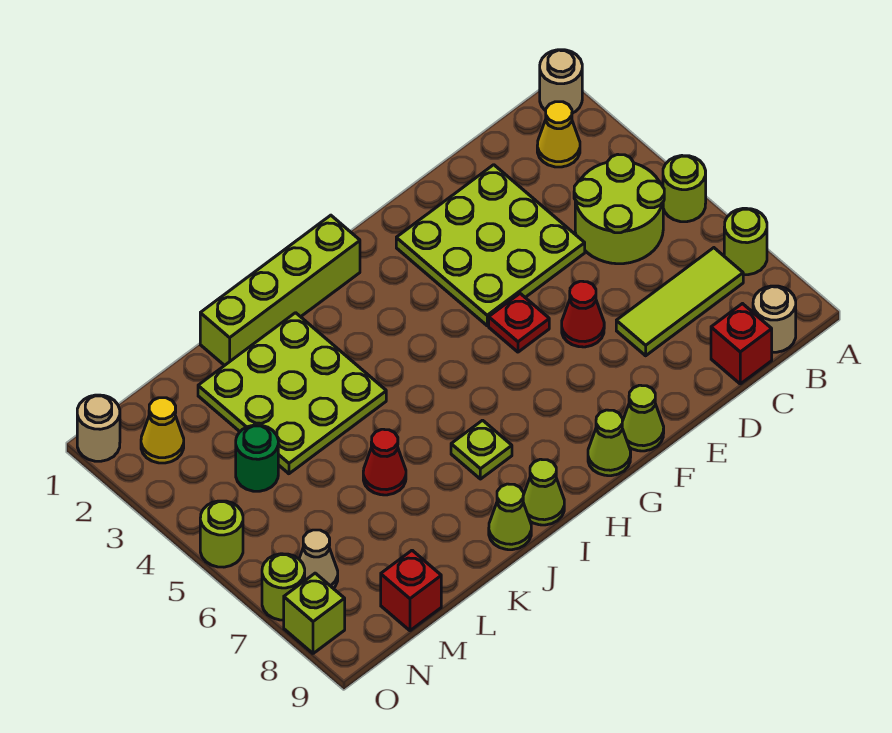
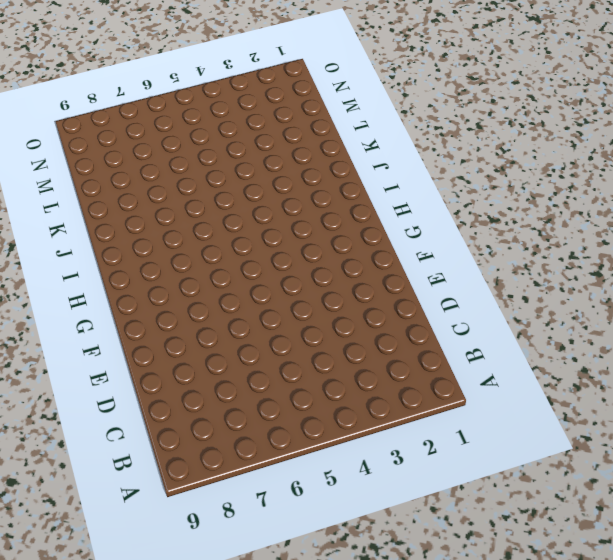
none -> tan round brick A1 level 1
none -> lime round brick A5 level 1
none -> lime round brick A7 level 1

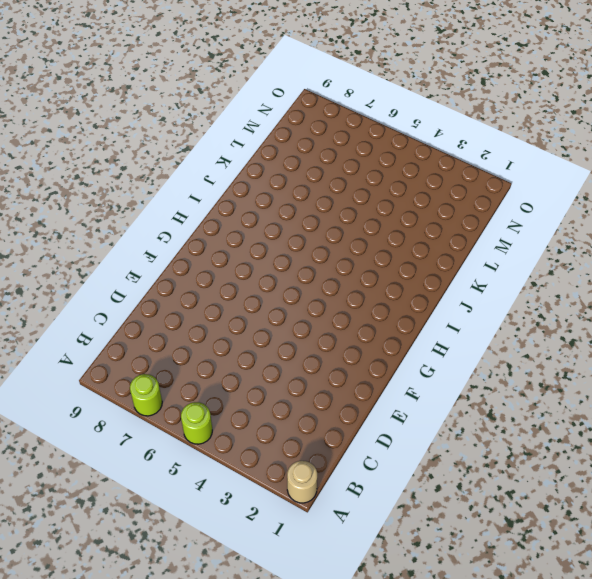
none -> yellow cone B2 level 1
none -> lime round brick B4:C5 level 1
none -> lime tile B7:D7 level 1

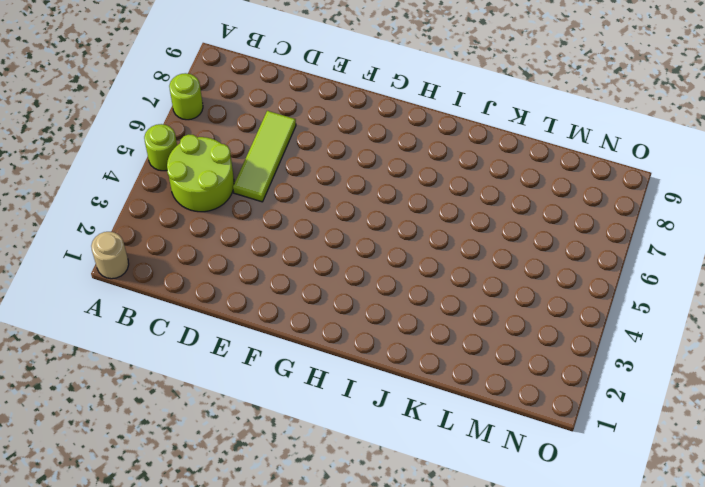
lime tile D5:D7 level 1 -> lime tile B7:D7 level 1
none -> yellow cone B2 level 1
none -> tan round brick B9 level 1
none -> red brick C9 level 1

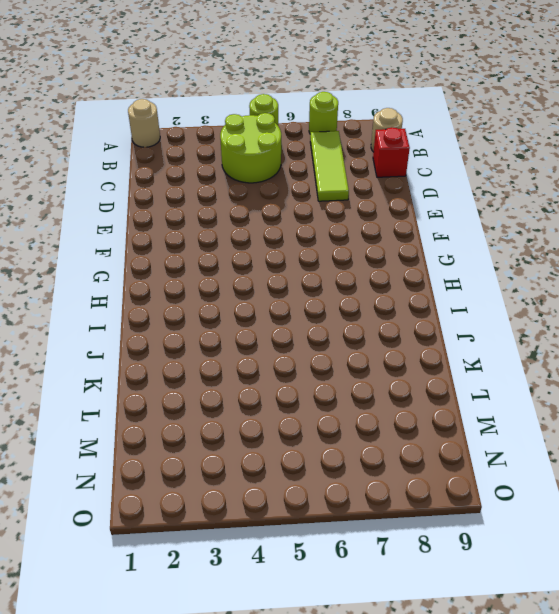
none -> yellow cone B2 level 1
none -> lime plate D2:F4 level 1
none -> red cone E6 level 1

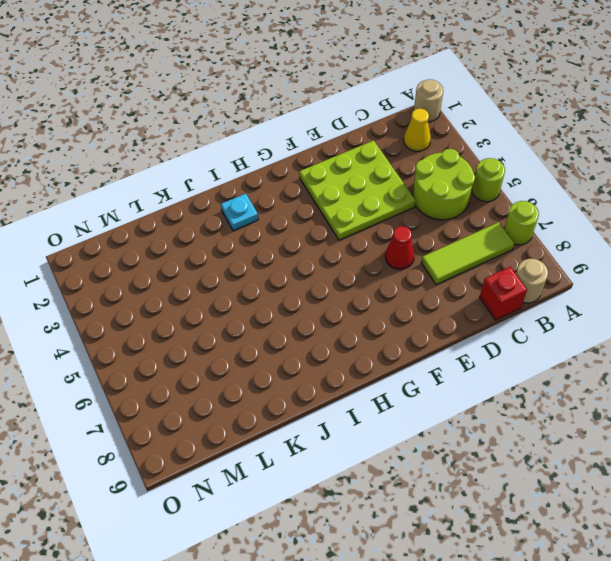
cyan plate I2 level 1 -> none
none -> red plate F5 level 1
none -> lime cone F9 level 1
none -> lime cone G9 level 1

